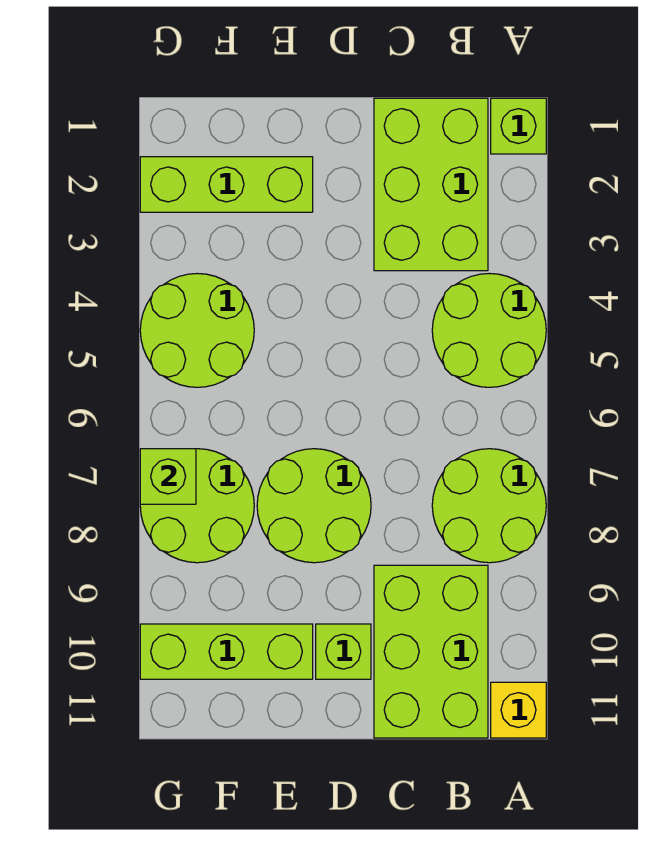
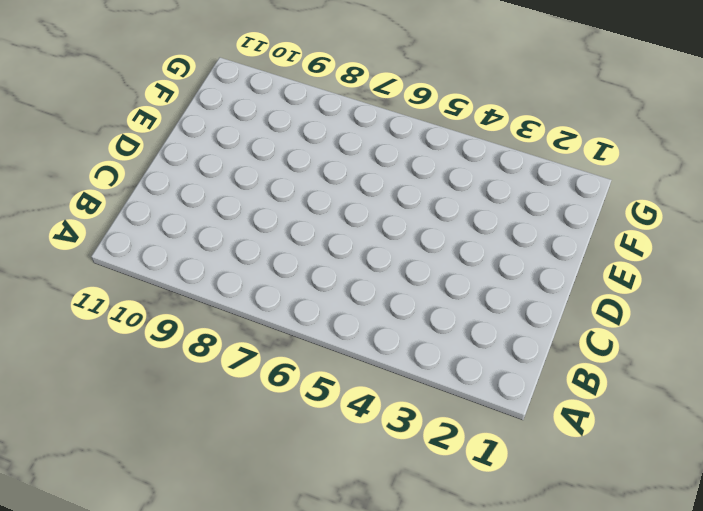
none -> lime brick A1 level 1
none -> lime round brick A4:B5 level 1
none -> lime round brick A7:B8 level 1

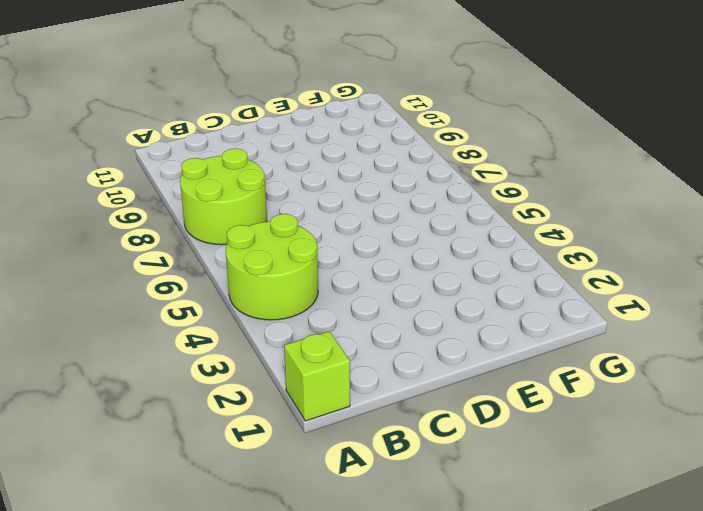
none -> yellow brick A11 level 1
none -> lime brick B1:C3 level 1
none -> lime brick B9:C11 level 1

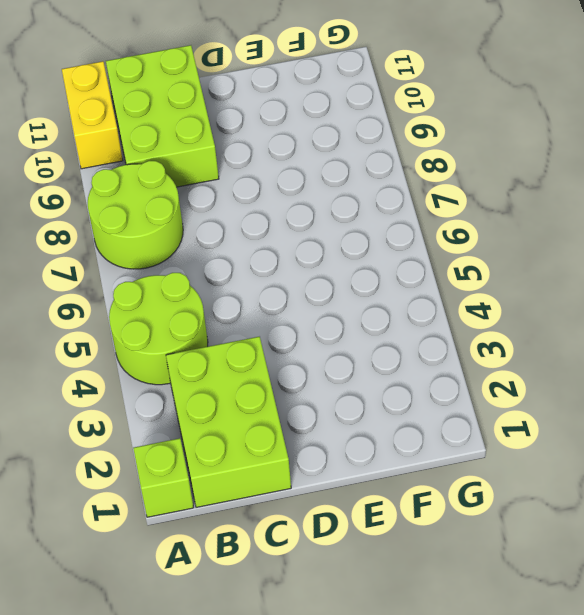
yellow brick A10:A11 level 1 -> yellow brick A11 level 1
none -> lime round brick D7:E8 level 1
none -> lime brick D10 level 1
none -> lime brick E2:G2 level 1

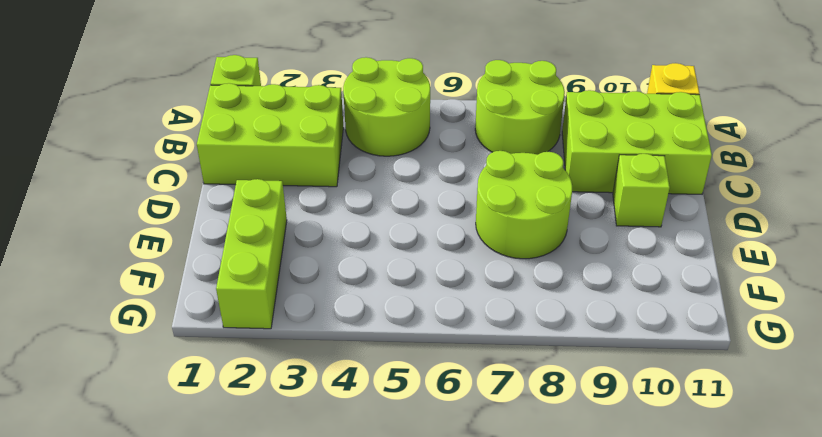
none -> lime brick E10:G10 level 1
none -> lime round brick F4:G5 level 1
none -> lime round brick F7:G8 level 1

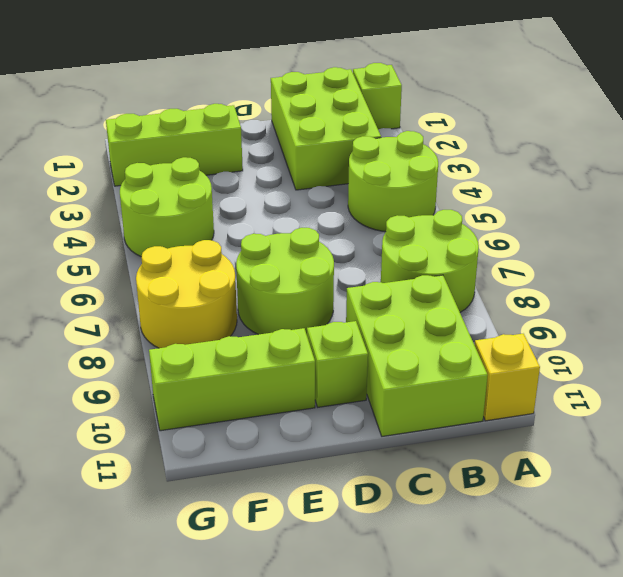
yellow round brick F7:G8 level 1 -> lime round brick F7:G8 level 1
none -> lime brick G7 level 2

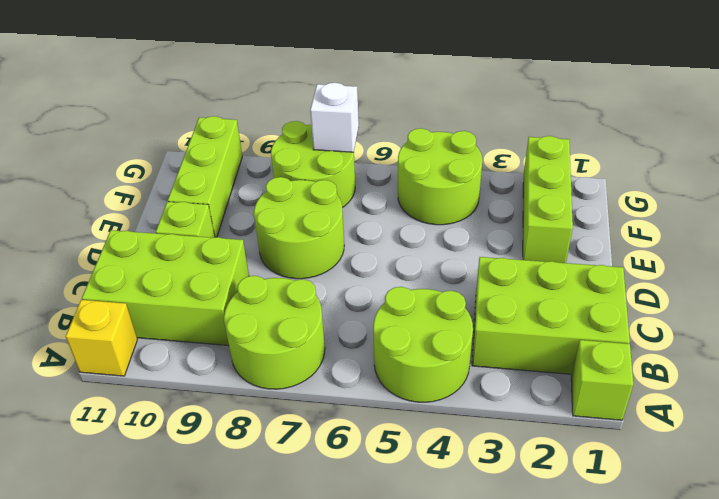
white brick G7 level 2 -> lime brick G7 level 2

